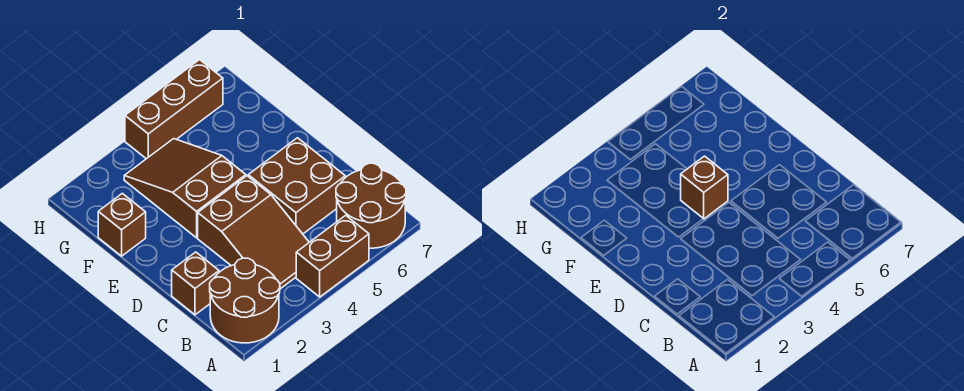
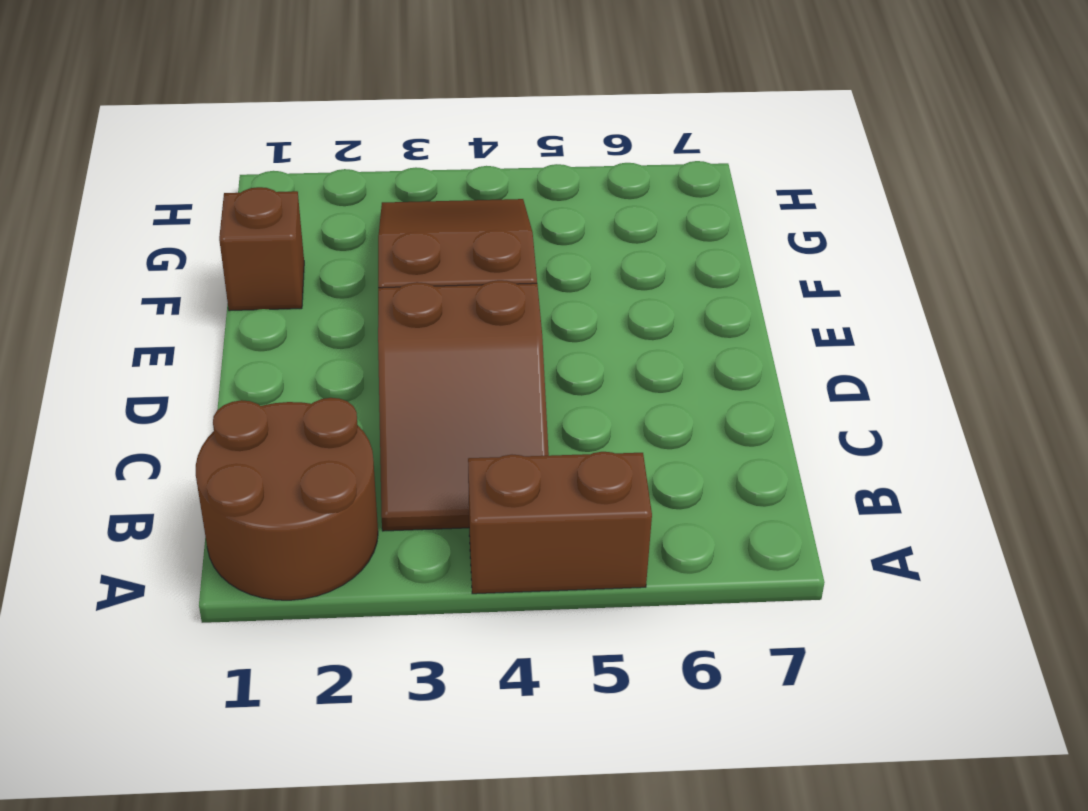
none -> brown round brick A6:B7 level 1
none -> brown brick C1 level 1

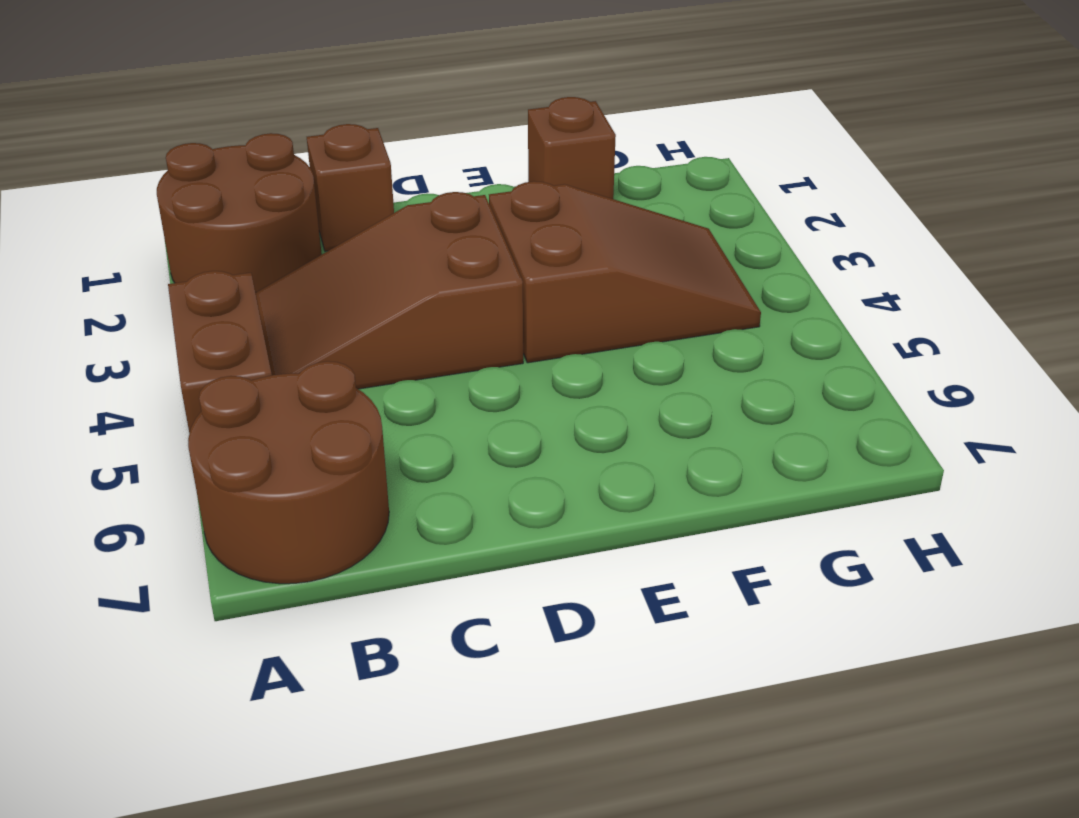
none -> brown brick C5:D6 level 1
none -> brown brick H4:H6 level 1

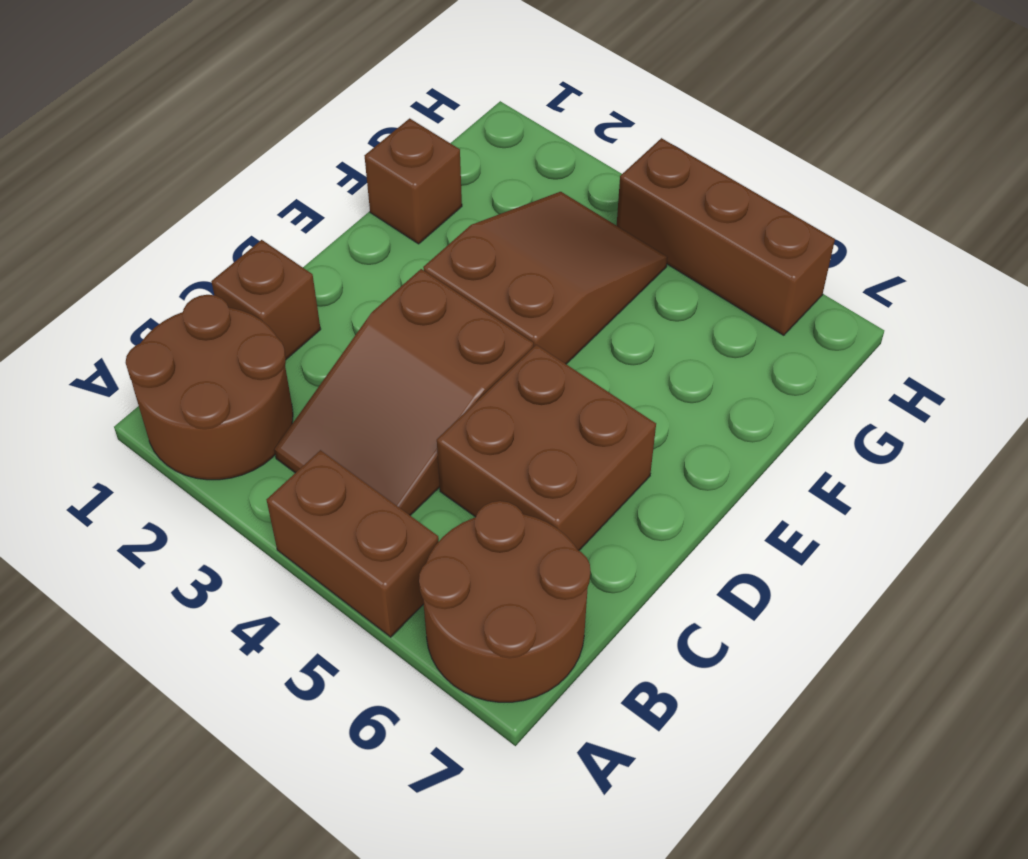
none -> brown brick E4 level 2

